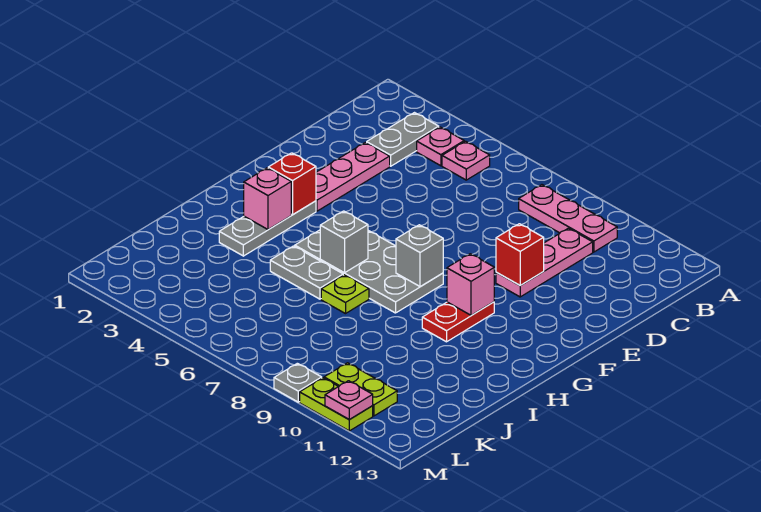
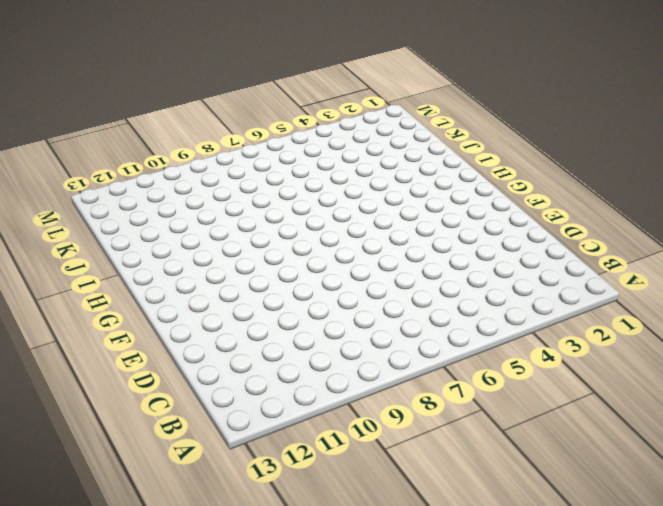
none -> grey plate B3:C3 level 1
none -> pink plate B4 level 1
none -> pink plate B5 level 1

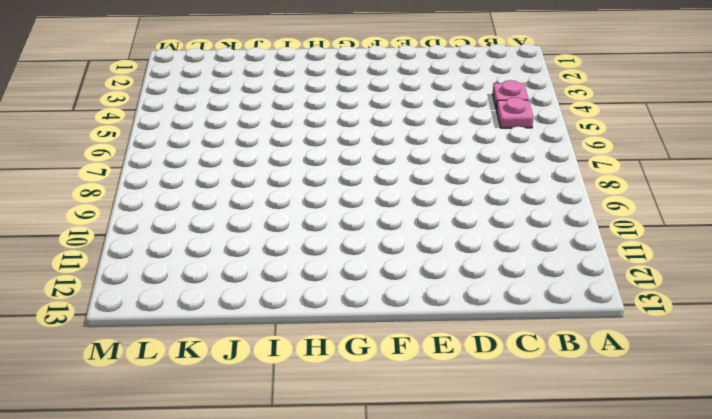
none -> grey plate B3:C3 level 1
none -> pink plate B8:B10 level 1
none -> pink plate C10:E10 level 1

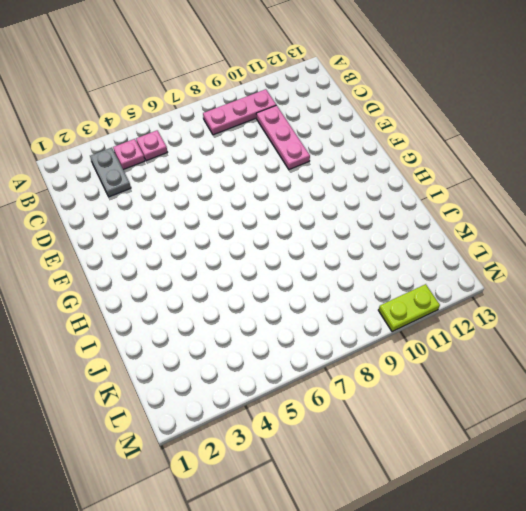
none -> pink plate D3:F3 level 1
none -> grey plate G3:I3 level 1
none -> grey plate G5:H8 level 1

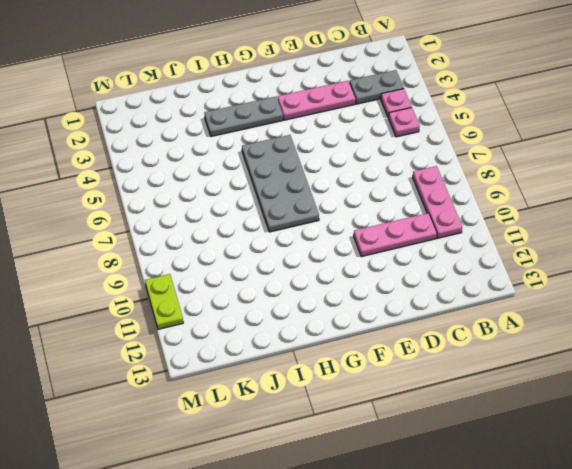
none -> red plate G10:H10 level 1
none -> grey plate I5:I6 level 1
none -> lime plate I7 level 1

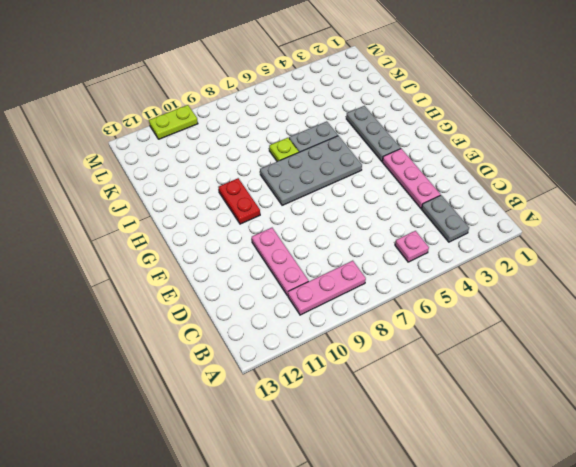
none -> pink plate B4 level 1
none -> lime plate L10:L11 level 1
none -> grey plate M9 level 1

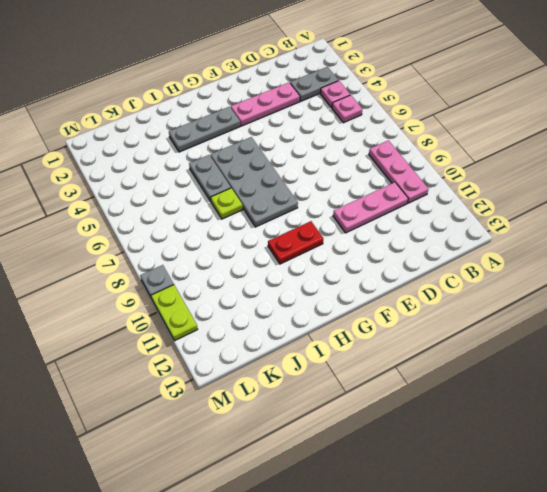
none -> lime plate L10:L11 level 1
none -> red brick E10 level 2
none -> red brick G3 level 2

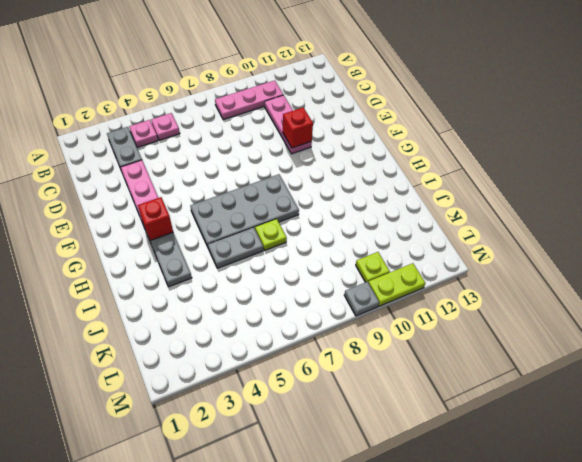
lime plate L10 level 1 -> lime plate L10:L11 level 1
none -> red plate G10:H10 level 1
none -> grey brick G8 level 2
none -> pink brick G10 level 2

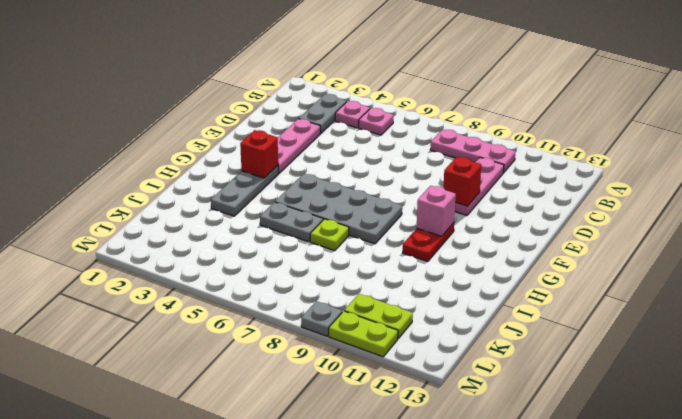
none -> grey brick G8 level 2
none -> pink brick H3 level 2
none -> grey brick H6 level 2

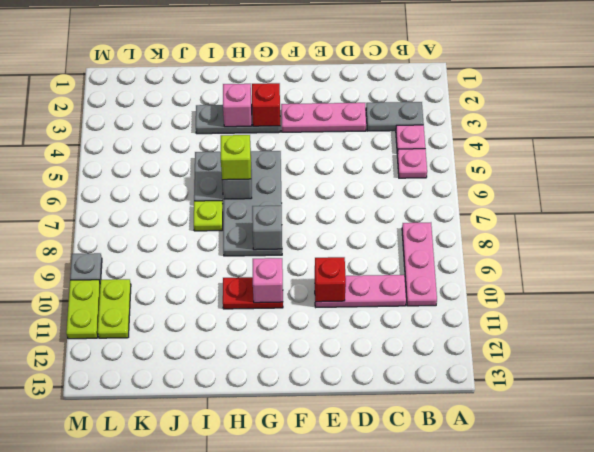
lime brick H6 level 3 -> none
none -> pink plate M11 level 2

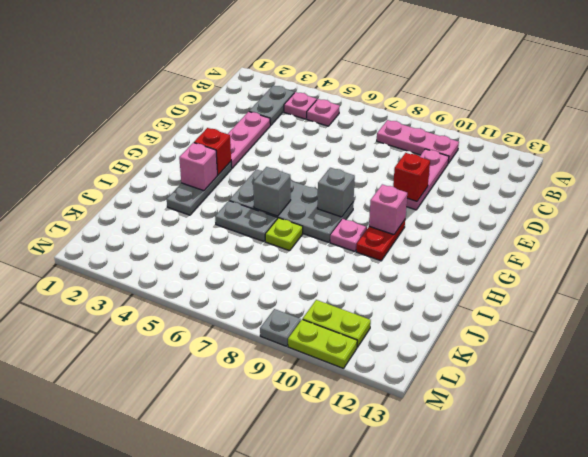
pink plate H9 level 1 -> pink plate M11 level 2

